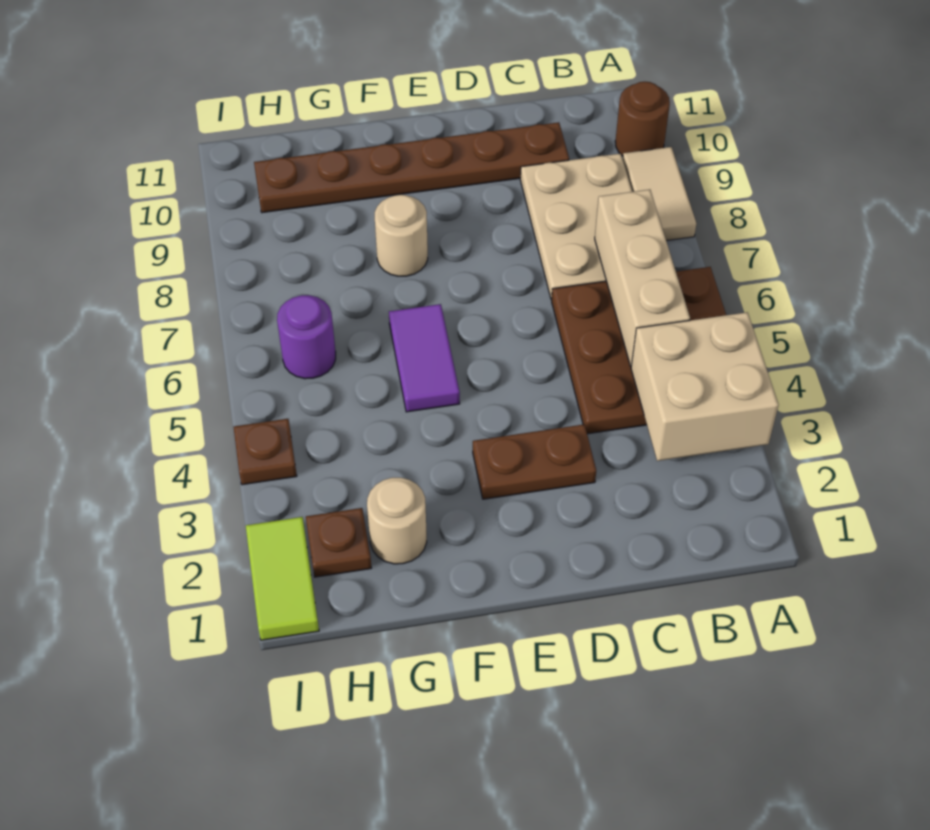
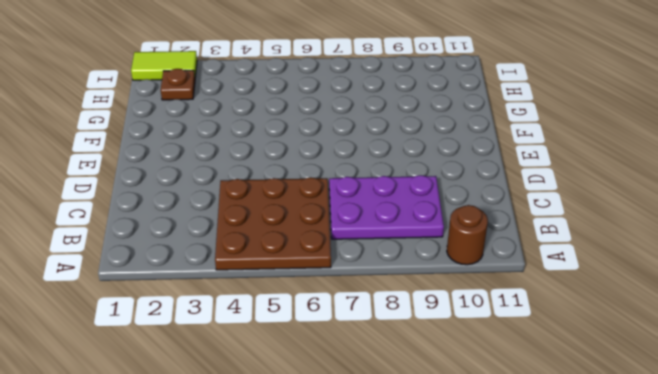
purple plate B7:C9 level 1 -> tan plate B7:C9 level 1
none -> tan tile A8:A9 level 1
none -> brown plate C10:H10 level 1
none -> brown plate D3:E3 level 1

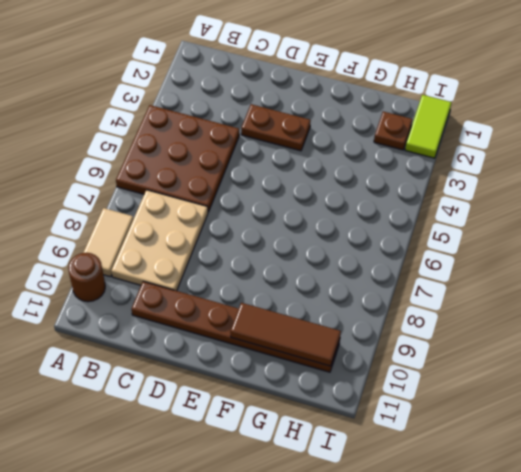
brown tile F10:H10 level 2 -> none
none -> purple tile F5:F6 level 1
none -> tan round brick F8 level 1
none -> tan round brick G2 level 1

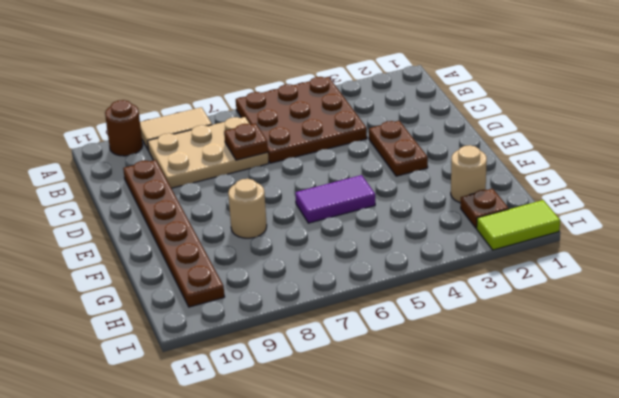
brown plate C7 level 2 -> brown plate I4 level 1
none -> purple round brick H6 level 1
none -> tan brick A3:B4 level 2
none -> tan brick B5:B7 level 2

